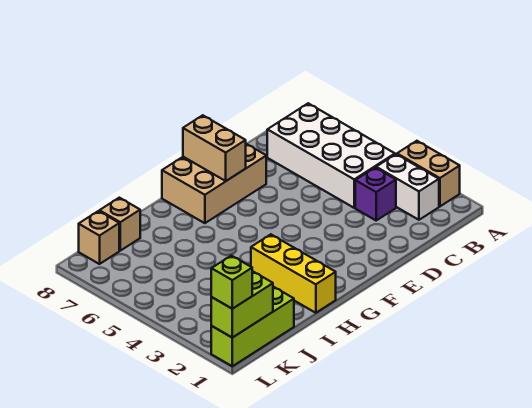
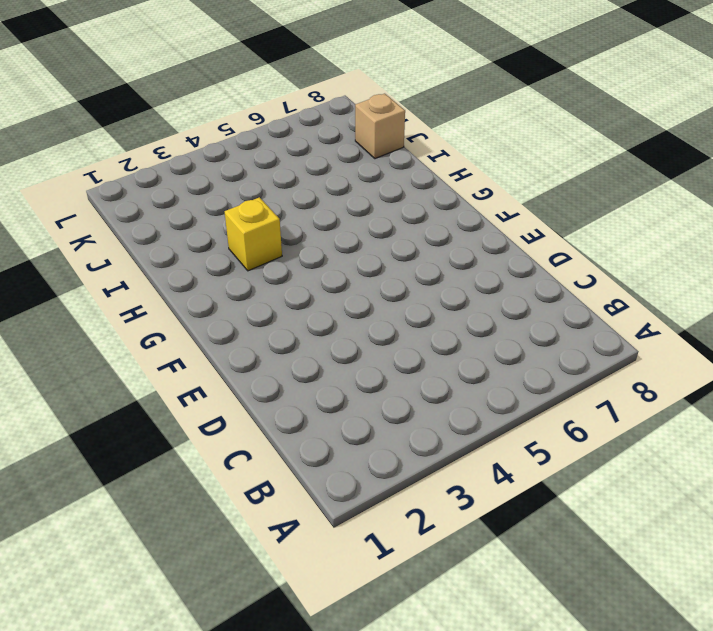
yellow brick H3 level 1 -> yellow brick H1:H3 level 1
none -> tan brick A2:A3 level 1
none -> white brick B2:B3 level 1
none -> white brick B4:C7 level 1

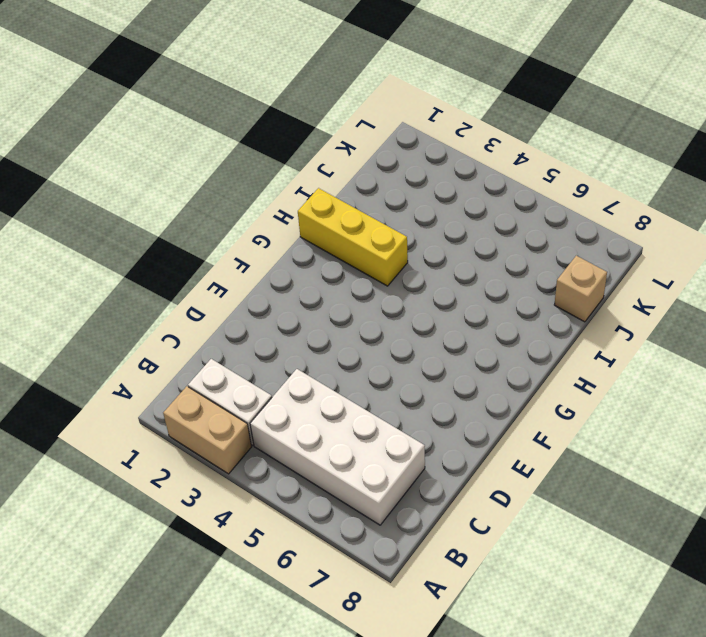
none -> purple brick C3 level 1
none -> tan brick E7:G8 level 1
none -> lime brick J1:L1 level 1

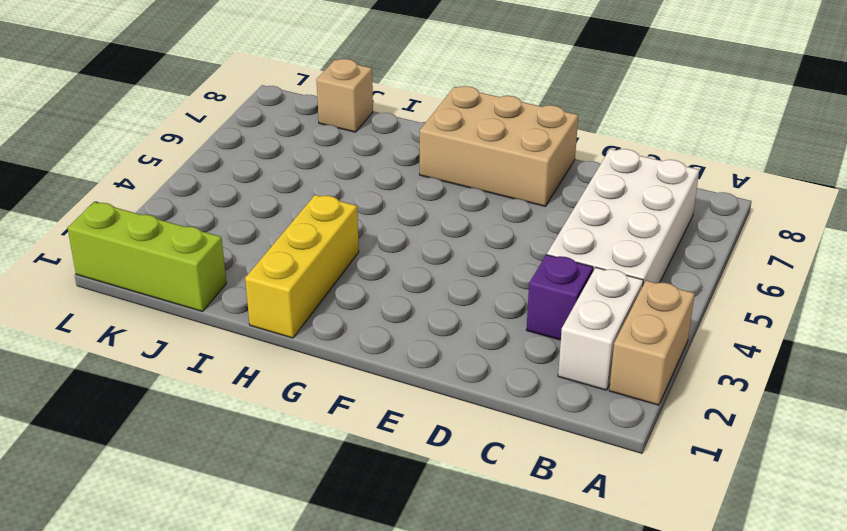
none -> tan brick K8 level 1
none -> tan brick F7:F8 level 2
none -> lime brick K1:L1 level 2

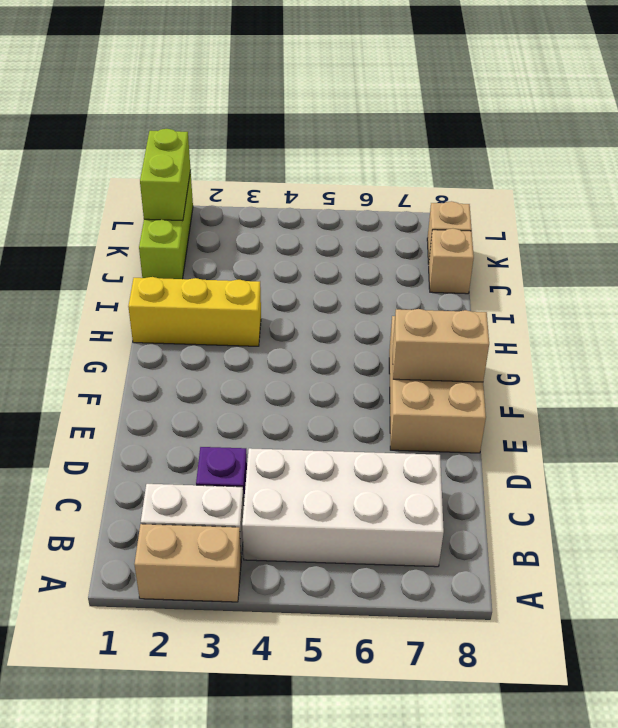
none -> lime brick L1 level 3

